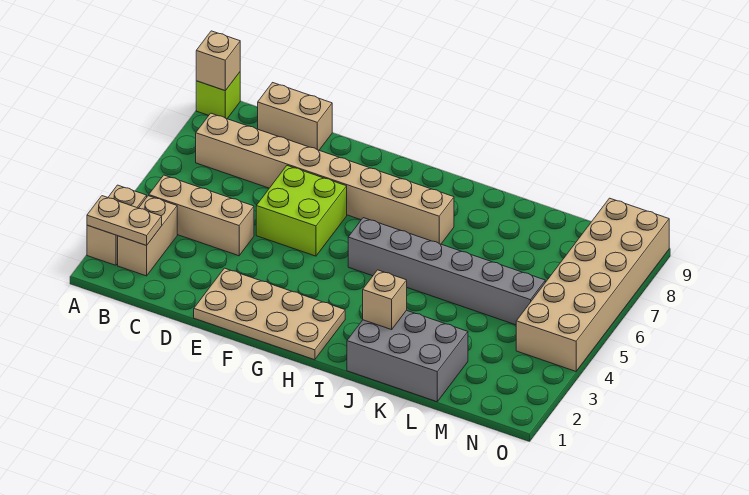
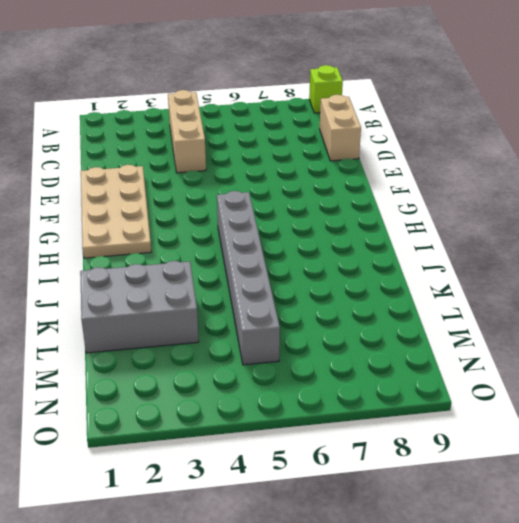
grey brick K1:L3 level 1 -> grey brick J1:L2 level 1
none -> tan brick A2:A3 level 1
none -> tan brick B2:B3 level 1
none -> tan brick B7:I7 level 1

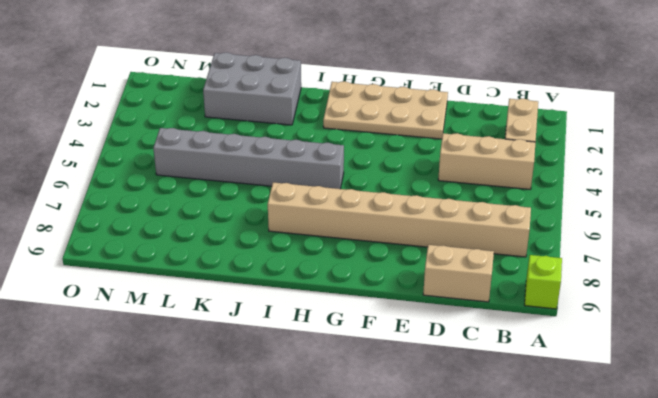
none -> tan brick A2:A3 level 1
none -> lime brick E5:F6 level 1
none -> tan brick N4:O9 level 1

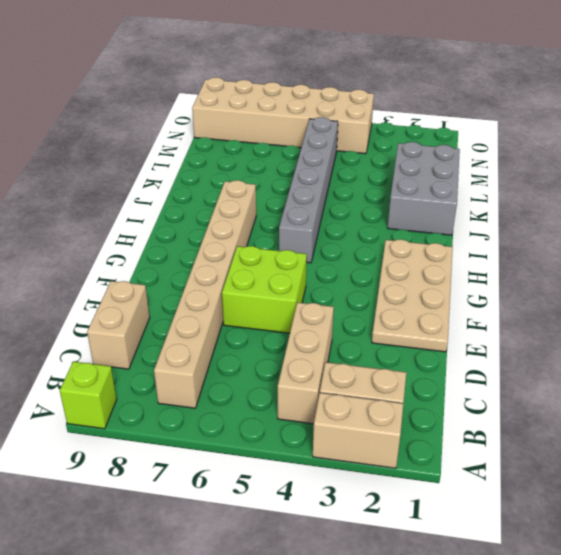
none -> tan plate A2:B2 level 2
none -> tan brick A9 level 2
none -> tan brick J2 level 2

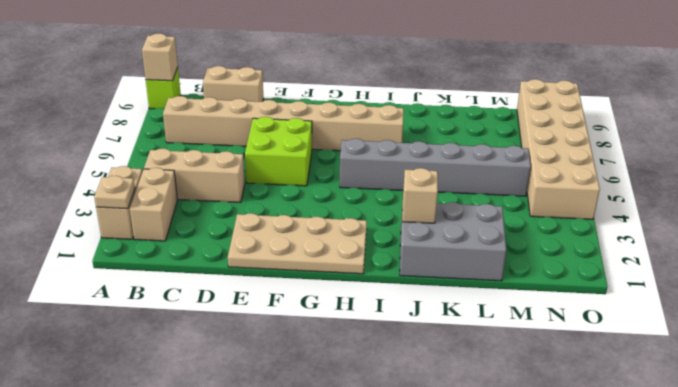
tan plate A2 level 2 -> tan plate A2:B2 level 2

